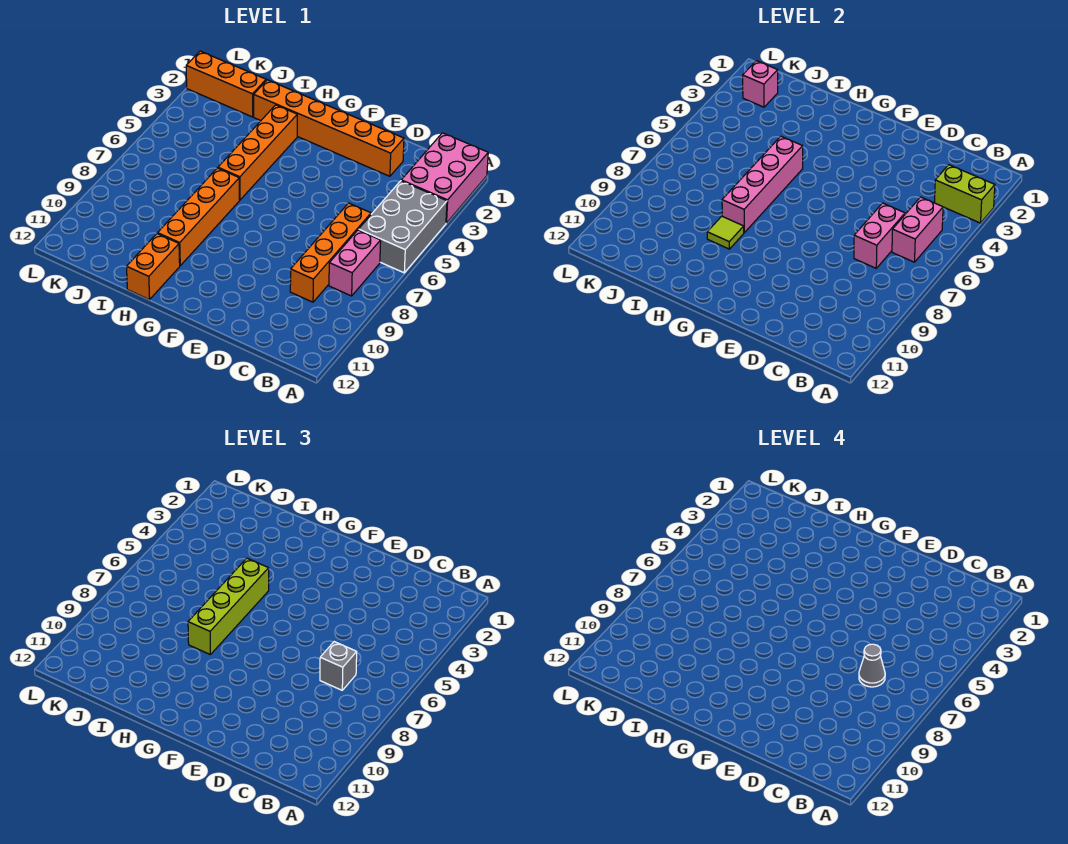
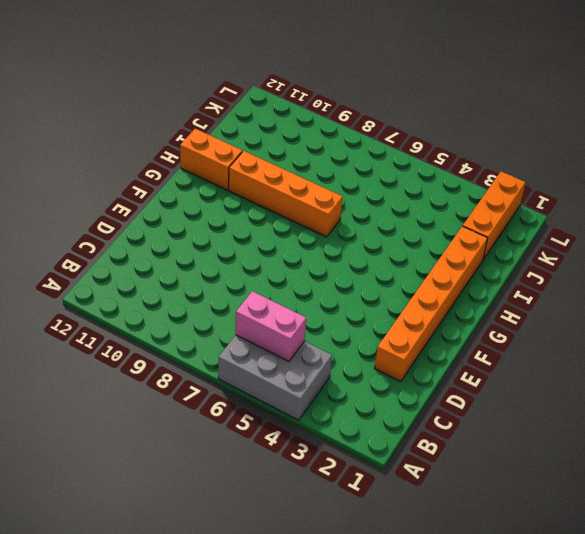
none -> pink brick A1:B3 level 1
none -> pink brick B7:B8 level 1
none -> orange brick C6:C9 level 1

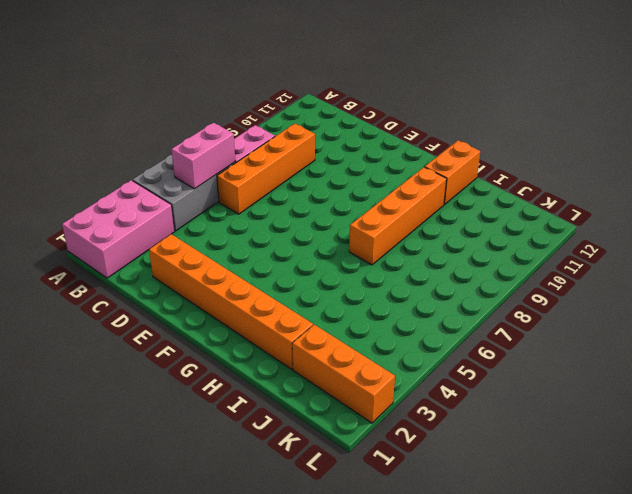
none -> orange brick H3:H6 level 1
none -> lime brick A3:B3 level 2
none -> pink brick C6:C7 level 2

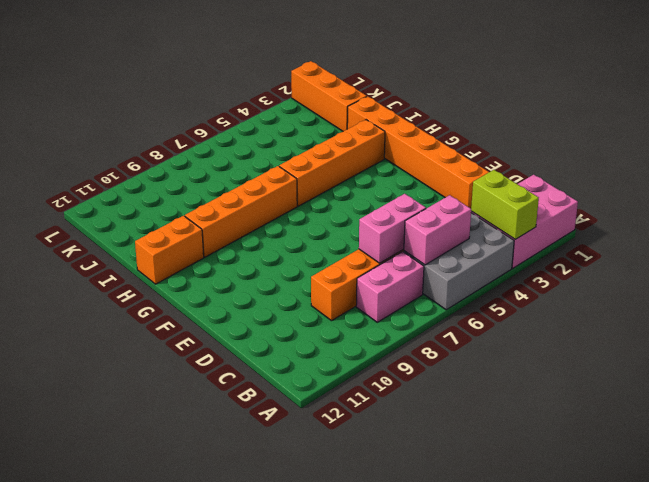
none -> pink brick H5:H8 level 2
none -> lime tile H9 level 2
none -> pink brick K2 level 2

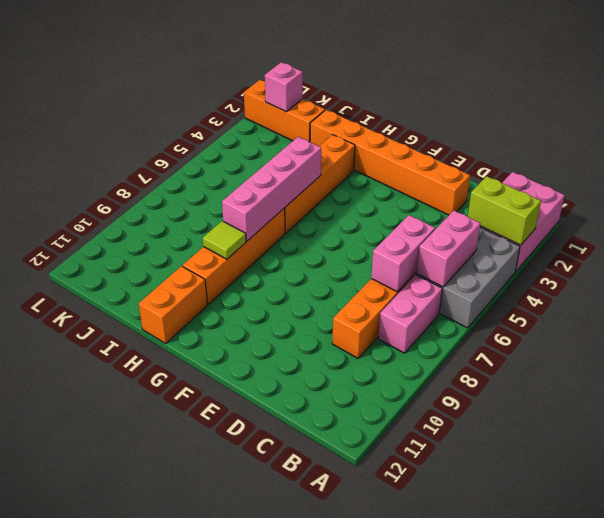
none -> grey brick C7 level 3
none -> lime brick H5:H8 level 3
none -> grey cone C7 level 4

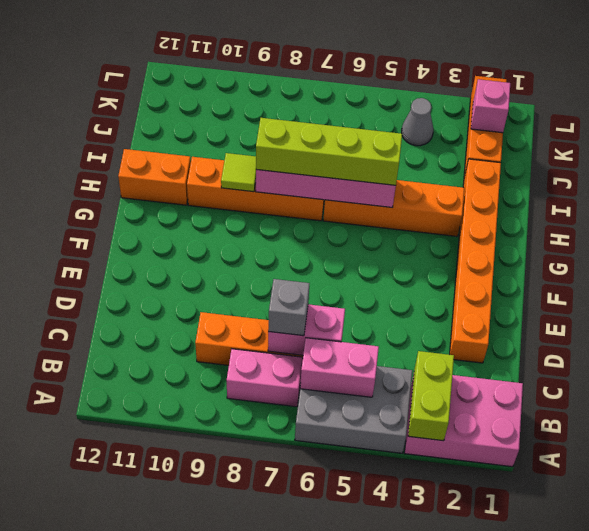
grey cone K4 level 1 -> grey cone C7 level 4

